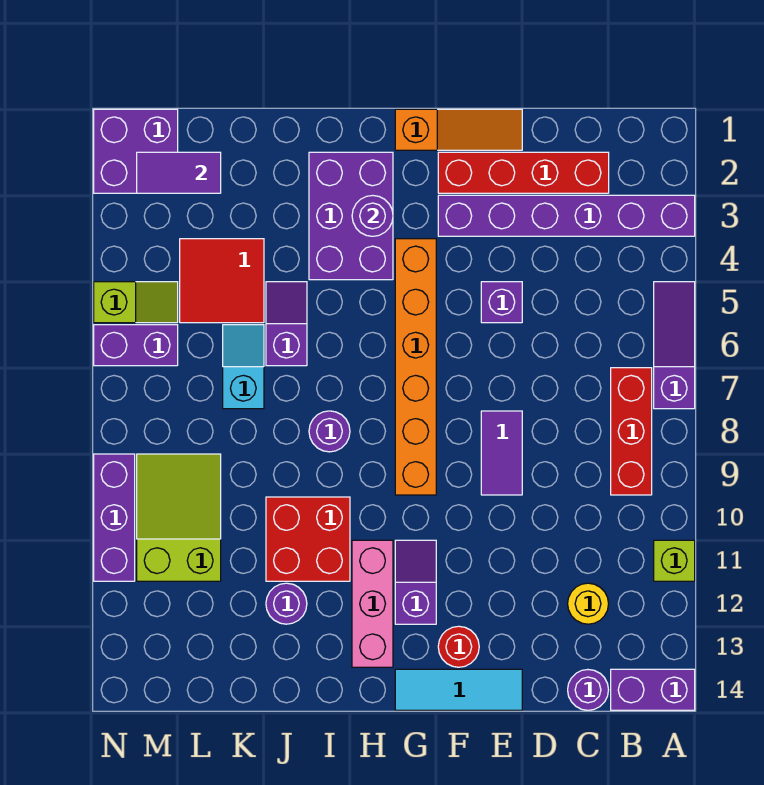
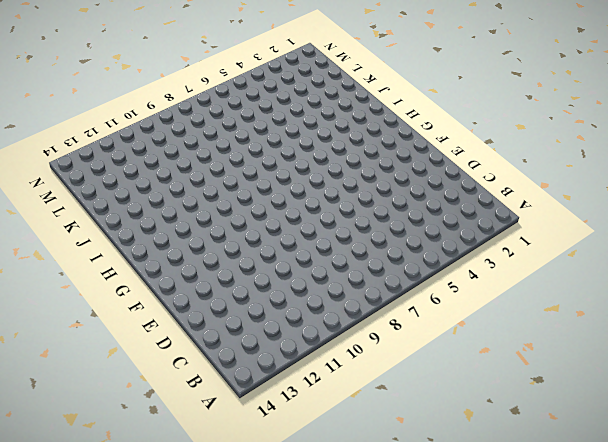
none -> purple brick A3:F3 level 1
none -> purple slope A5:A7 level 1 top 7
none -> lime brick A11 level 1
none -> purple brick A14:B14 level 1

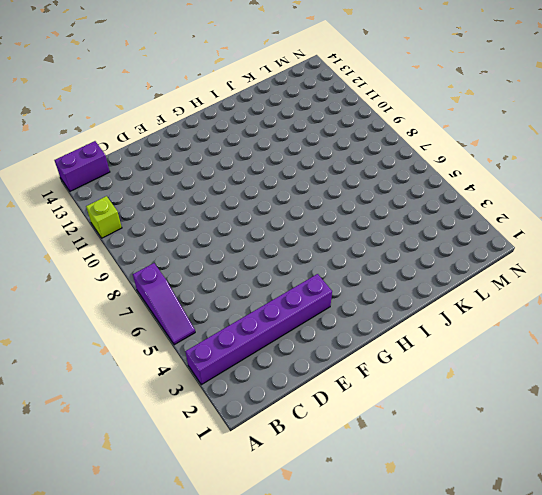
none -> red brick B7:B9 level 1
none -> red brick C2:F2 level 1
none -> yellow round brick C12 level 1
none -> purple round brick C14 level 1

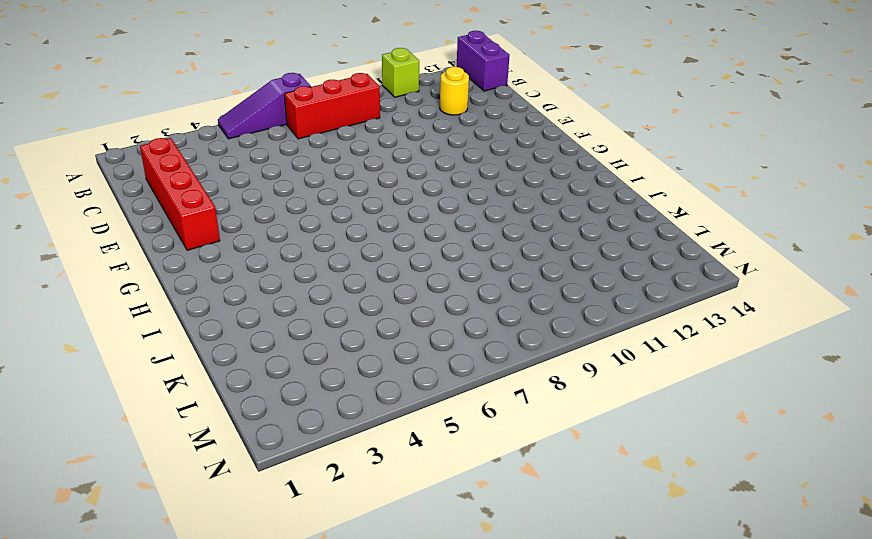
none -> purple brick A3:F3 level 1
none -> purple round brick C14 level 1
none -> orange slope E1:G1 level 1 top G
none -> purple brick E5 level 1

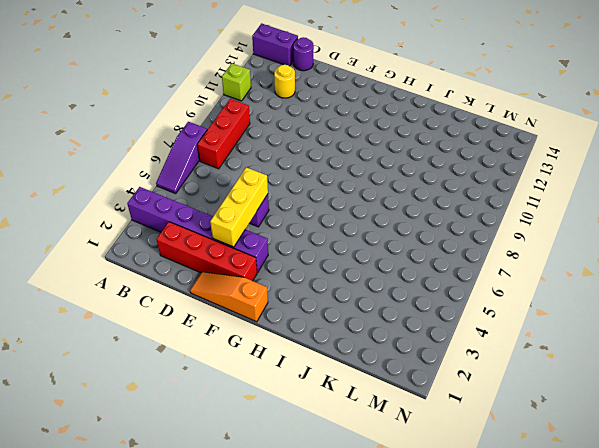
yellow brick E3:E5 level 2 -> none
none -> purple tile E8:E9 level 1
none -> cyan tile E14:G14 level 1
none -> red round brick F13 level 1
none -> orange brick G4:G9 level 1

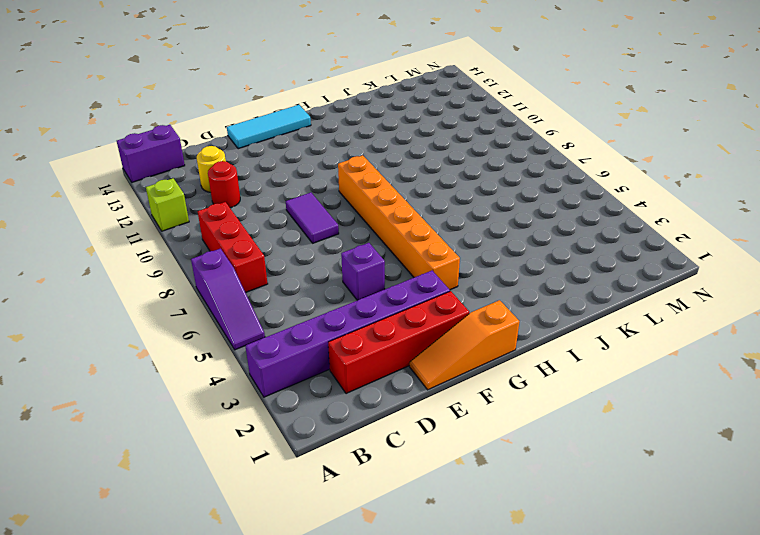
red round brick C11 level 1 -> red round brick F13 level 1
none -> purple round brick C14 level 1
none -> purple slope G11:G12 level 1 top 12
none -> purple brick H2:I4 level 1
none -> pink brick H11:H13 level 1

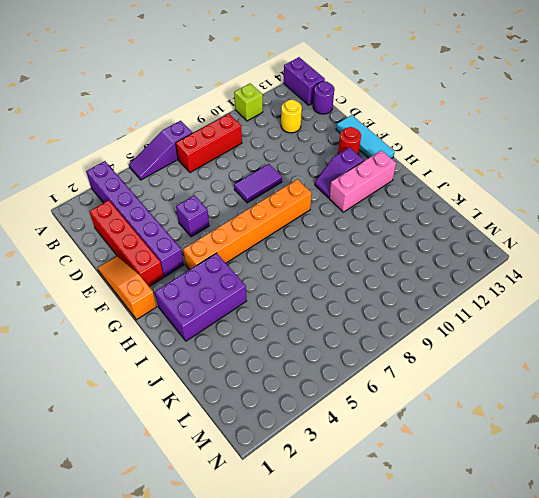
none -> purple round brick I8 level 1
none -> red brick I10:J11 level 1
none -> purple slope J5:J6 level 1 top 6
none -> purple round brick J12 level 1

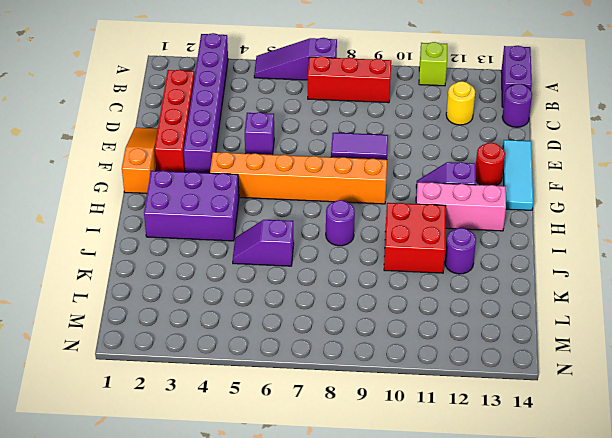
none -> red tile K4:L5 level 1
none -> cyan slope K6:K7 level 1 top 7
none -> lime slope L9:M11 level 1 top 11
none -> purple brick M1:N2 level 1

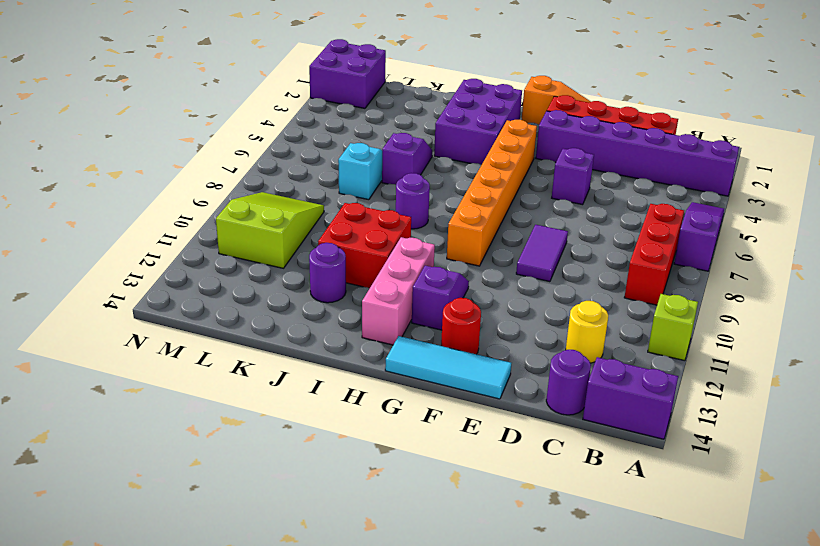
none -> red tile K4:L5 level 1
none -> lime slope M5:N5 level 1 top N
none -> purple brick M6:N6 level 1
none -> purple brick N9:N11 level 1

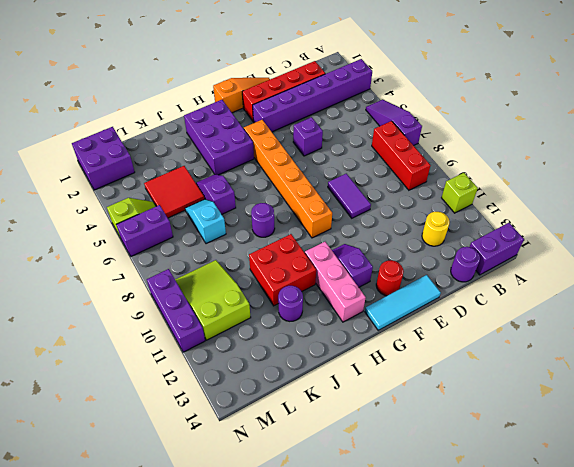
none -> purple round brick H3 level 2
none -> purple tile L2:M2 level 2

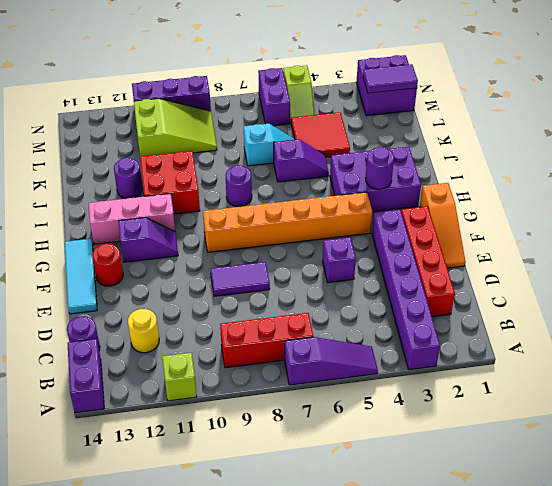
purple tile M1:M2 level 2 -> purple tile L2:M2 level 2

